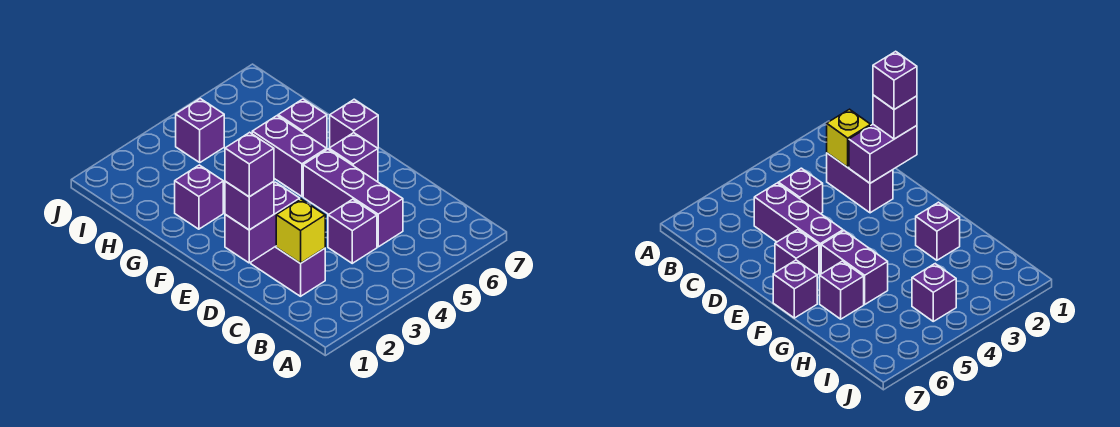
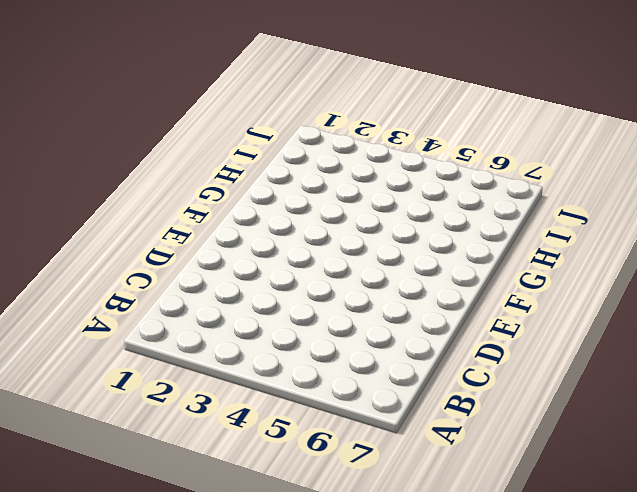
none -> purple brick C2:D2 level 1
none -> purple brick C4 level 1
none -> purple brick C5:E5 level 1

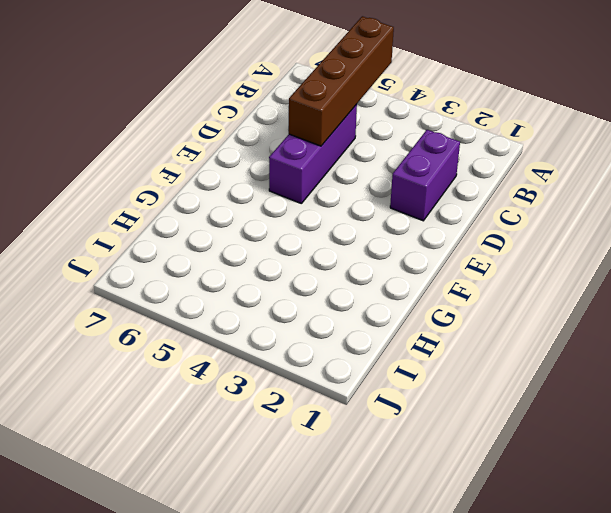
brown brick A5:D5 level 2 -> none
none -> purple brick C4 level 1
none -> purple brick E6 level 1
none -> purple brick F5:G5 level 1

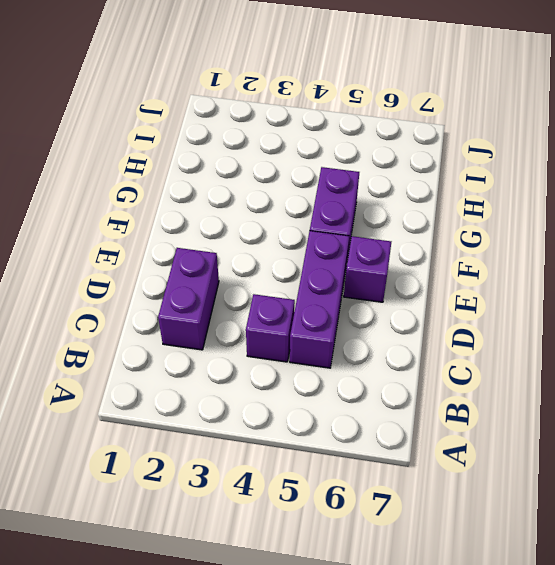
none -> purple brick F7 level 1
none -> purple brick G2 level 1
none -> purple brick G6 level 1

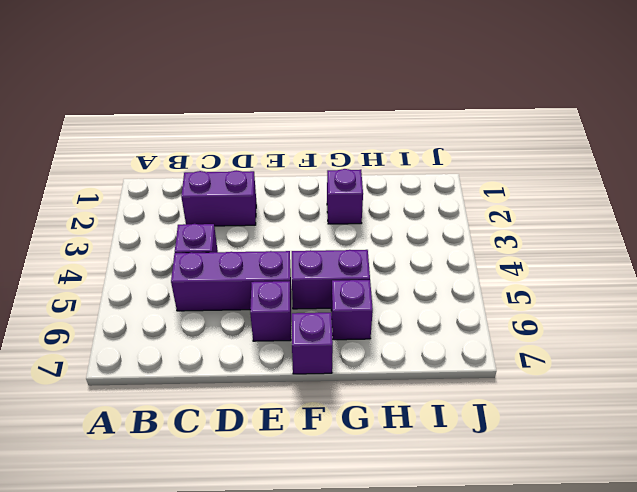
none -> purple brick I4 level 1
none -> yellow brick C2 level 2
none -> purple brick D1:D2 level 2

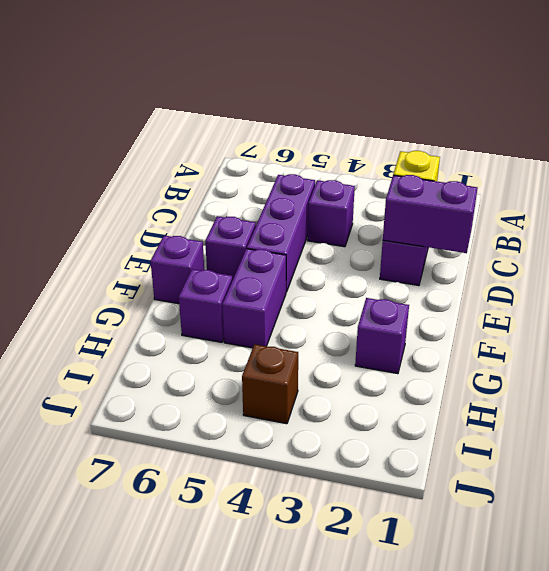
brown brick I4 level 1 -> purple brick I4 level 1
none -> purple brick D1 level 3
none -> purple brick D1 level 4

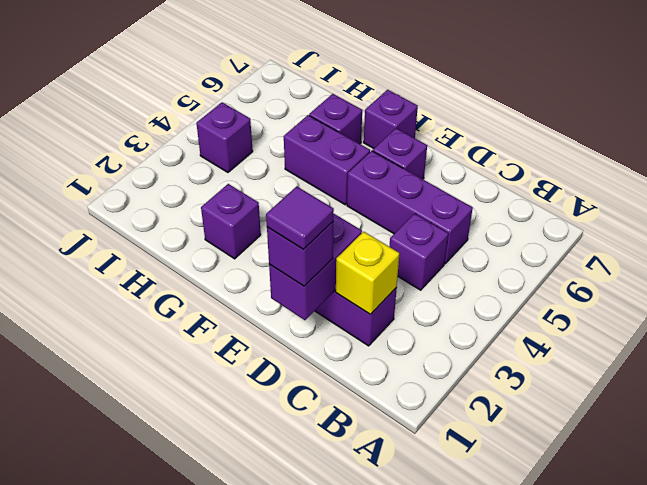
purple tile D1 level 4 -> purple brick D1 level 4

